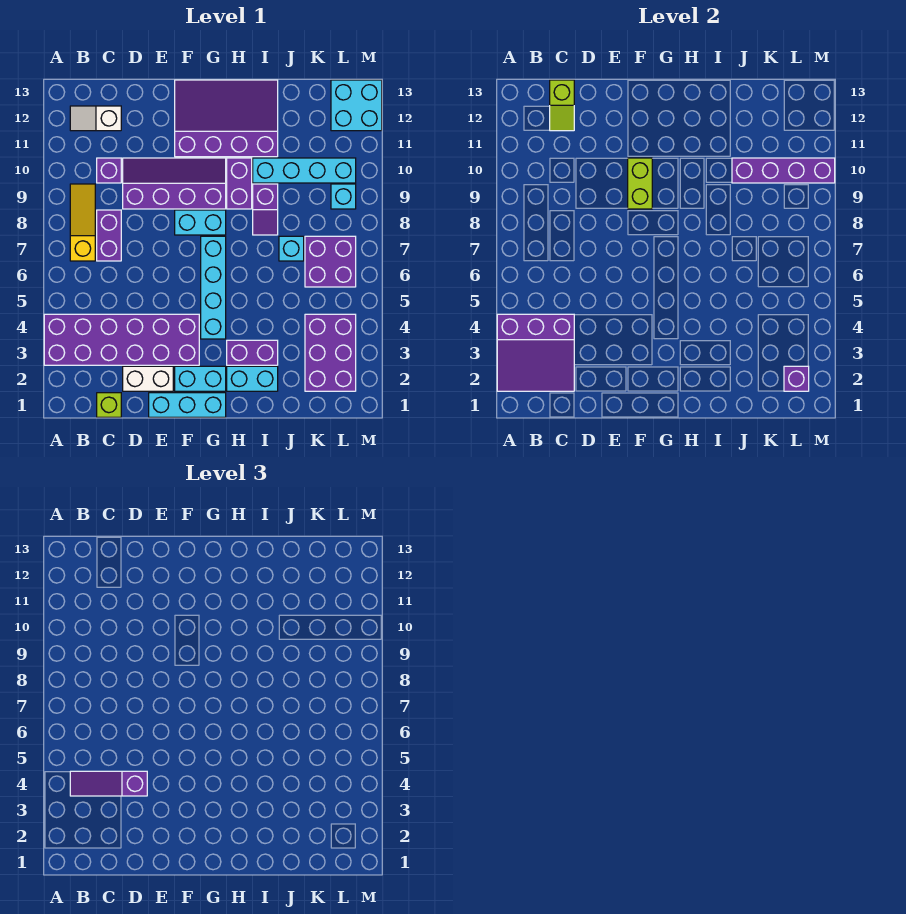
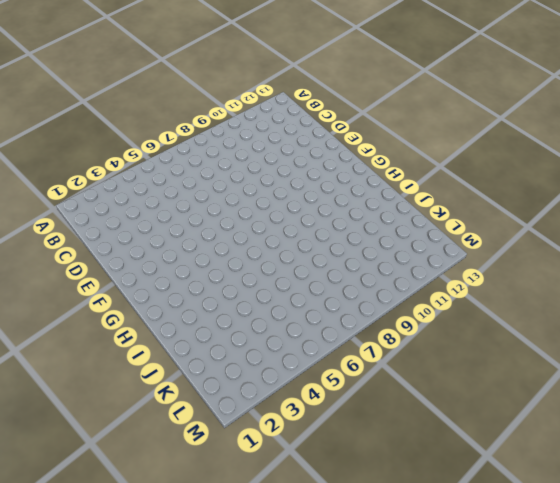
none -> purple brick A3:F4 level 1
none -> yellow slope B7:B9 level 1 top 7
none -> white slope B12:C12 level 1 top C

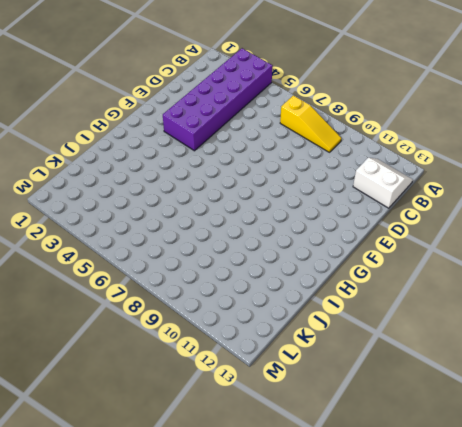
white slope B12:C13 level 1 top C -> white slope B12:C12 level 1 top C
none -> lime brick C1 level 1
none -> purple brick C7:C8 level 1
none -> purple brick C10 level 1

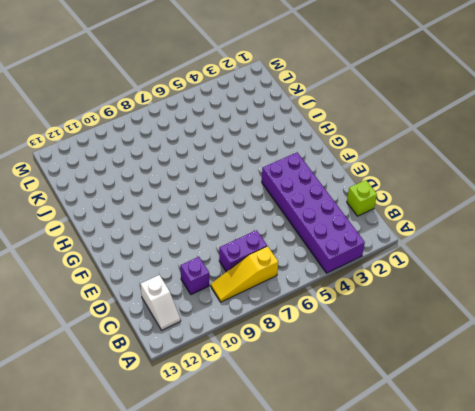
none -> white brick D2:E2 level 1
none -> purple slope D9:G10 level 1 top 9
none -> cyan brick E1:G1 level 1

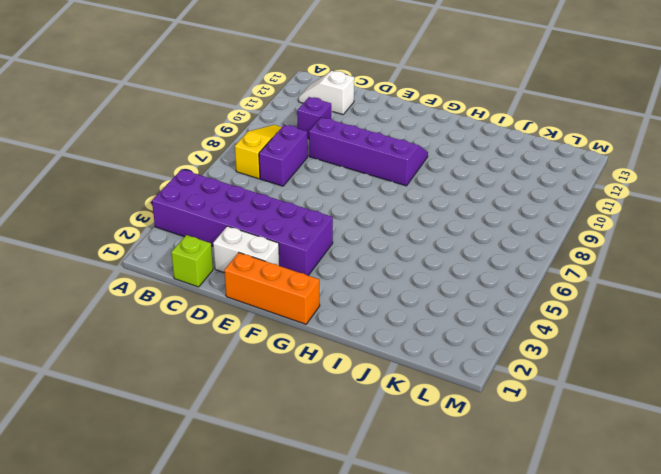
orange brick E1:G1 level 1 -> cyan brick E1:G1 level 1
none -> cyan brick F2:G2 level 1
none -> cyan brick F8:G8 level 1
none -> purple slope F11:I13 level 1 top 11

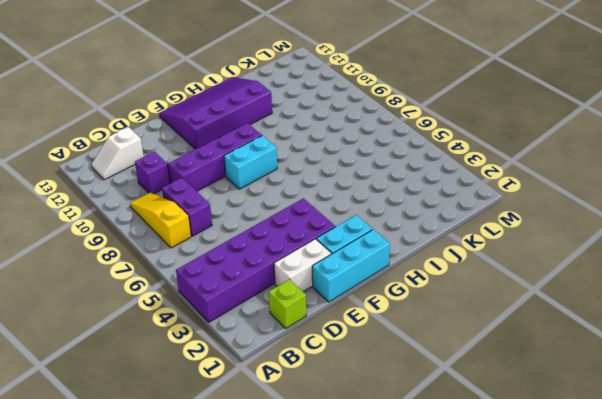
none -> cyan brick G4:G7 level 1
none -> cyan brick H2:I2 level 1
none -> purple brick H3:I3 level 1

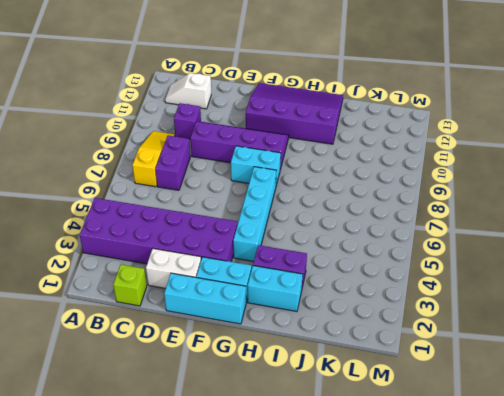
none -> purple brick H9:H10 level 1
none -> purple slope I8:I9 level 1 top 9
none -> cyan brick I10:L10 level 1

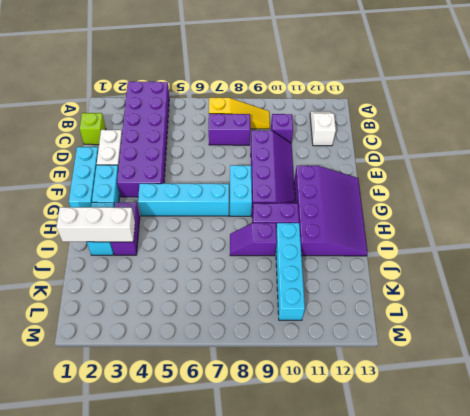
white brick I1:I3 level 2 -> none
none -> cyan brick J7 level 1
none -> purple brick K2:L4 level 1
none -> purple brick K6:L7 level 1

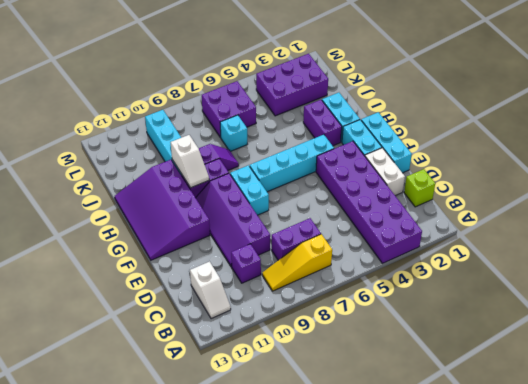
white slope H10:I10 level 2 top I -> none
none -> cyan brick L9 level 1
none -> cyan brick L12:M13 level 1
none -> purple slope A2:C4 level 2 top 4

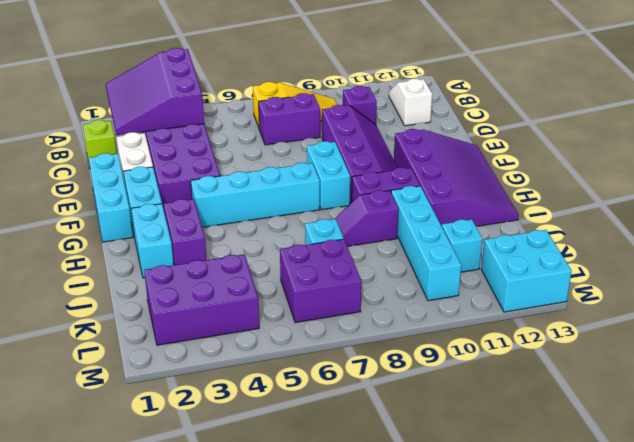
cyan brick K11 level 1 -> cyan brick L9 level 1
none -> lime slope C12:C13 level 2 top 13
none -> lime brick F9:F10 level 2
none -> purple brick J10:M10 level 2

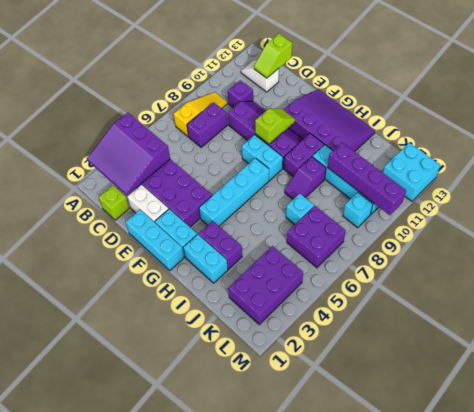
lime slope F9:F10 level 2 top 9 -> lime brick F9:F10 level 2
none -> purple brick L2 level 2
none -> purple slope B4:D4 level 3 top D

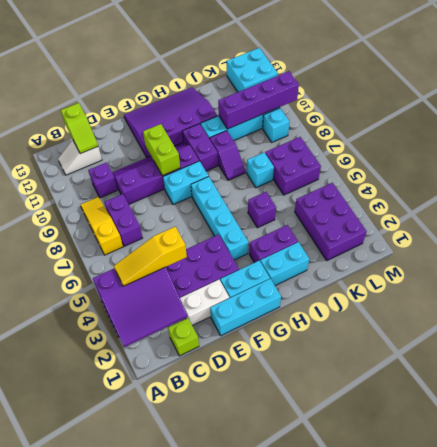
yellow slope B4:D4 level 3 top D -> purple slope B4:D4 level 3 top D
purple brick I5 level 1 -> purple brick L2 level 2

